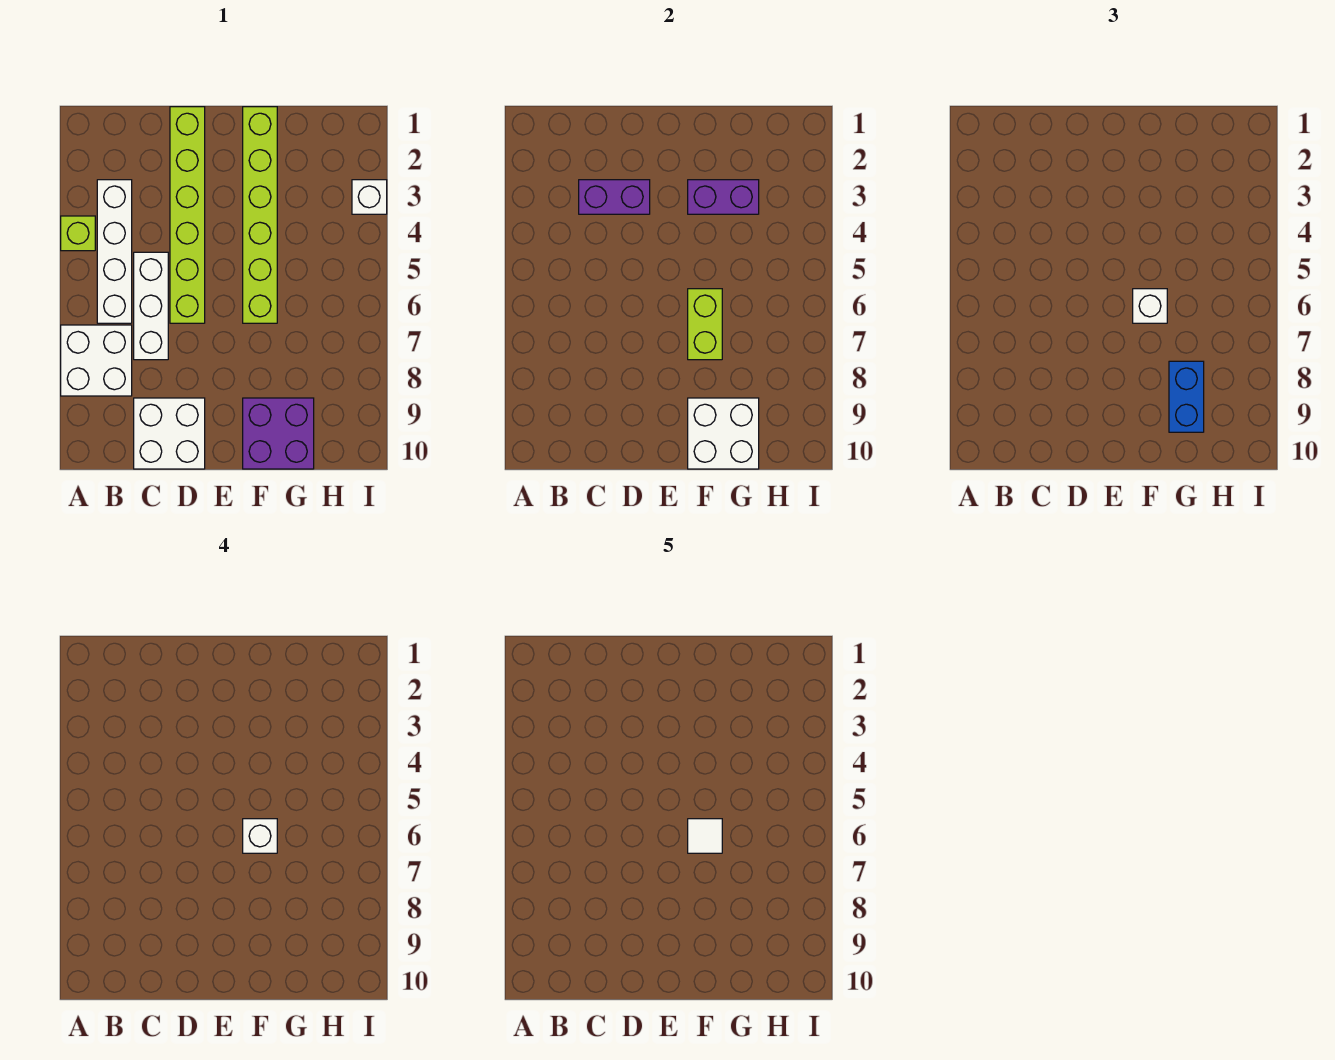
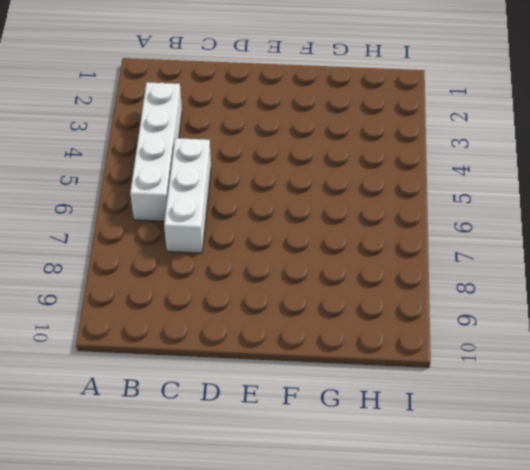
none -> lime brick A4 level 1
none -> white brick A7:B8 level 1
none -> white brick C9:D10 level 1

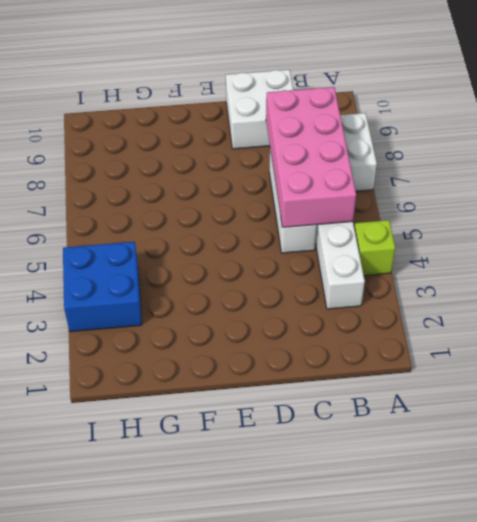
pink brick B5:C8 level 2 -> none
blue brick H3:I4 level 1 -> white brick I3 level 1
none -> lime brick D1:D6 level 1
none -> lime brick F1:F6 level 1
none -> purple brick F9:G10 level 1

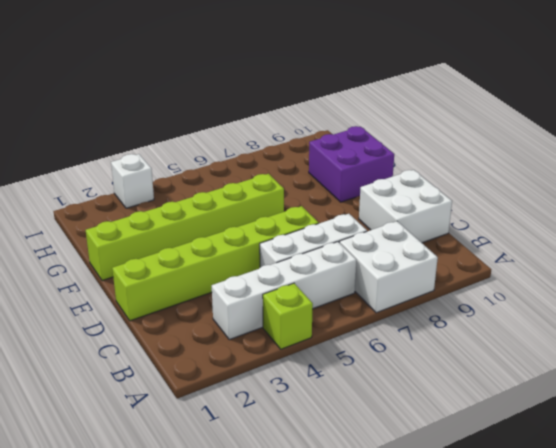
none -> purple brick C3:D3 level 2
none -> purple brick F3:G3 level 2
none -> lime brick F6:F7 level 2

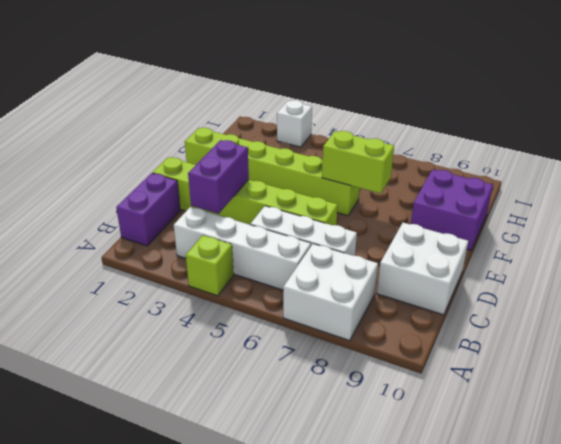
purple brick B1:C1 level 1 -> purple brick F3:G3 level 2
none -> white brick F9:G10 level 2
none -> white brick F6 level 3
none -> blue brick G8:G9 level 3

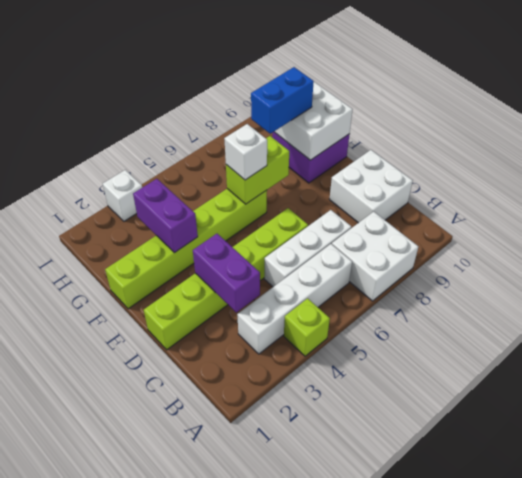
none -> white brick F6 level 4
none -> white tile F6 level 5

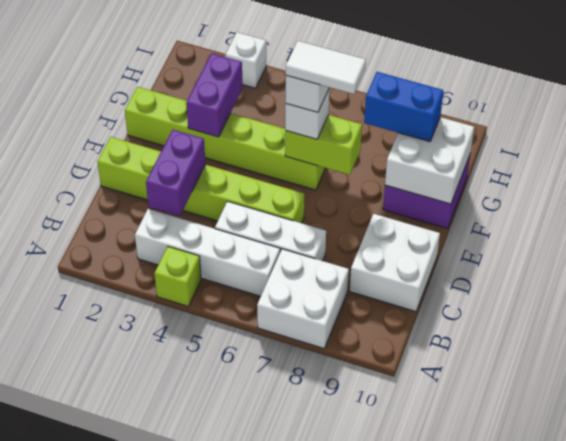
white tile F6:F7 level 5 -> white tile F6 level 5

